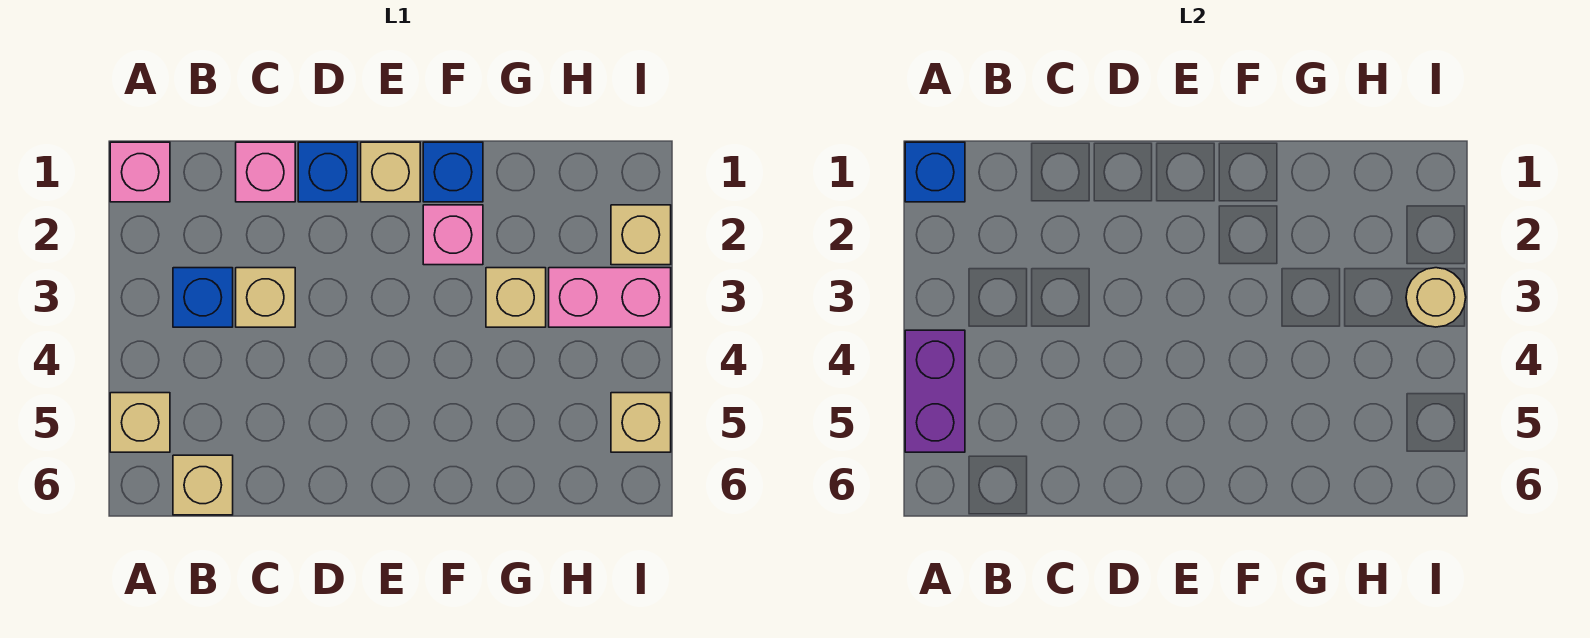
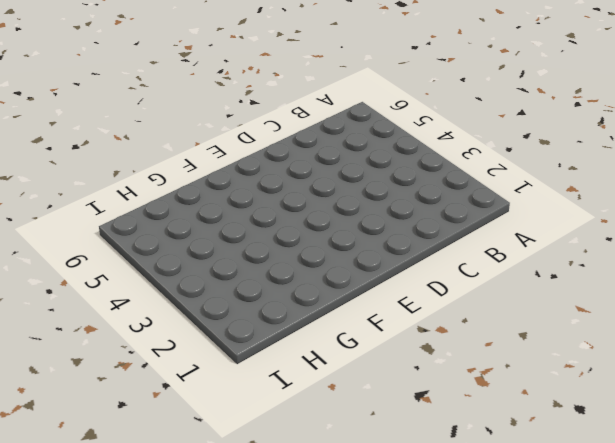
none -> pink brick A1 level 1
none -> tan brick A5 level 1
none -> blue brick B3 level 1

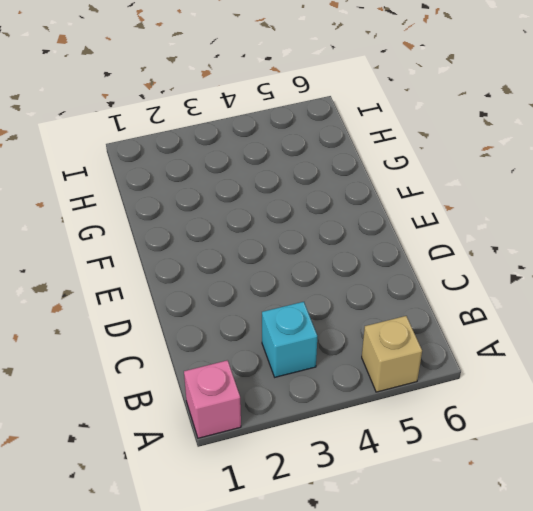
cyan brick B3 level 1 -> blue brick B3 level 1
none -> tan brick B6 level 1
none -> pink brick C1 level 1
none -> tan brick C3 level 1

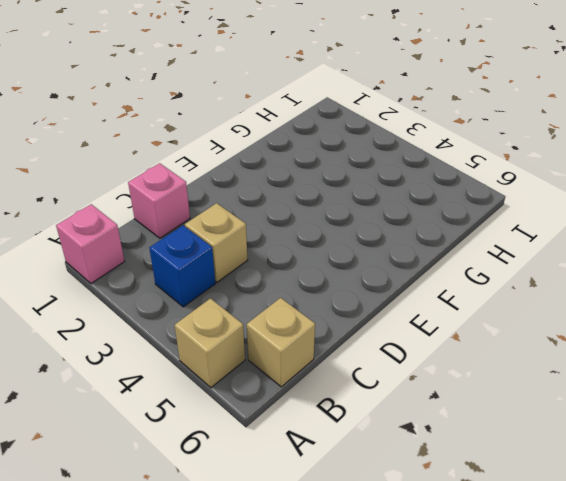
none -> blue brick D1 level 1
none -> tan brick E1 level 1
none -> blue brick F1 level 1

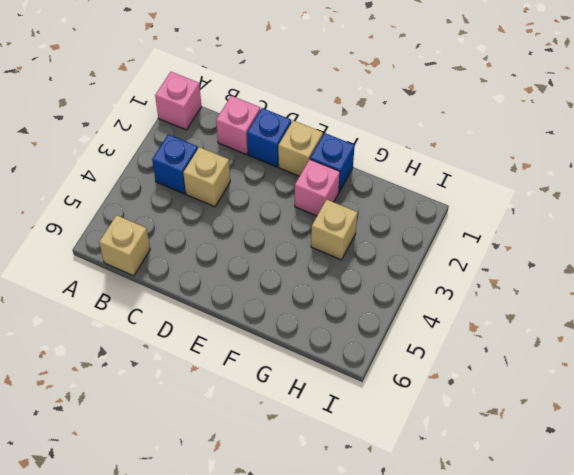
none -> tan brick A5 level 1
none -> pink brick H3:I3 level 1
none -> tan brick I2 level 1

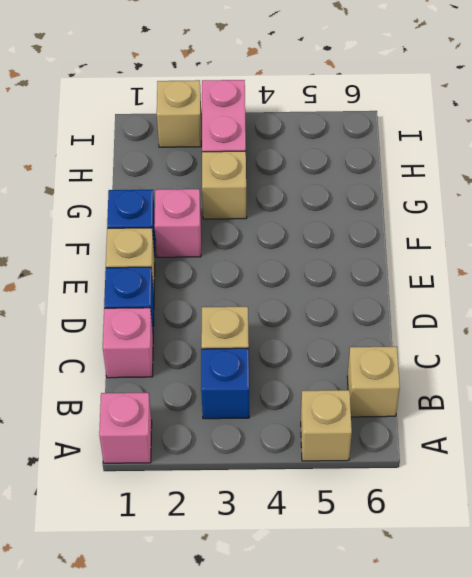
none -> tan brick I5 level 1
none -> blue brick A1 level 2
none -> purple brick A4:A5 level 2

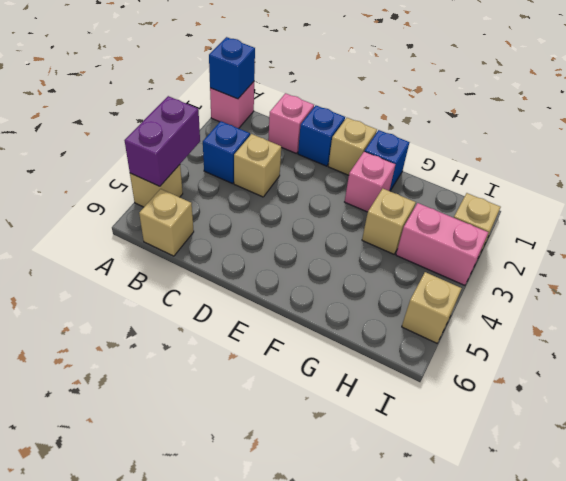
none -> tan round brick I3 level 2

